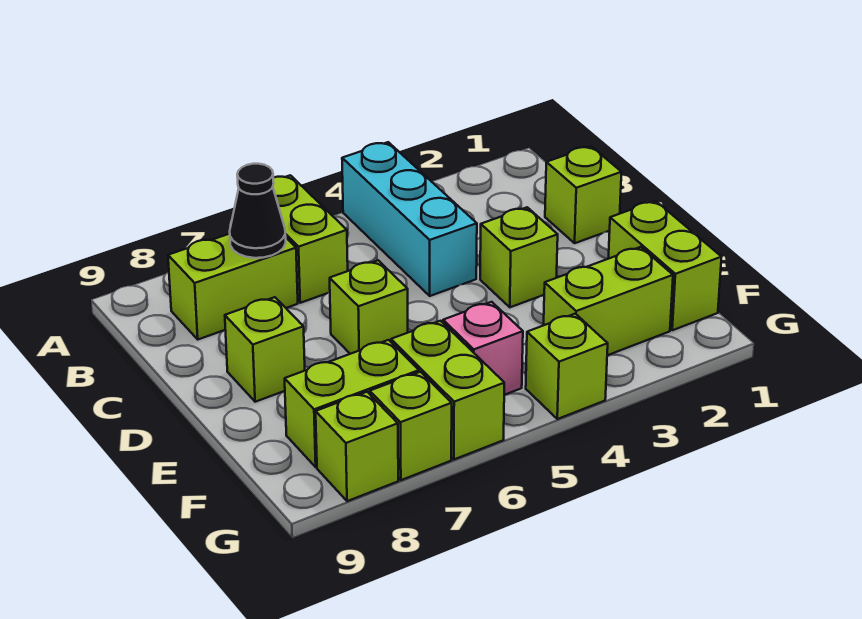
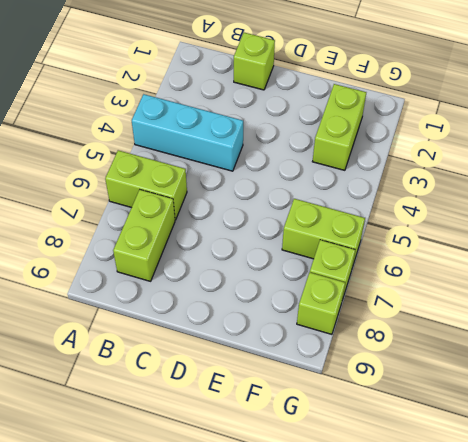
none -> lime brick D3 level 1
none -> lime brick D6 level 1
none -> lime brick D8 level 1

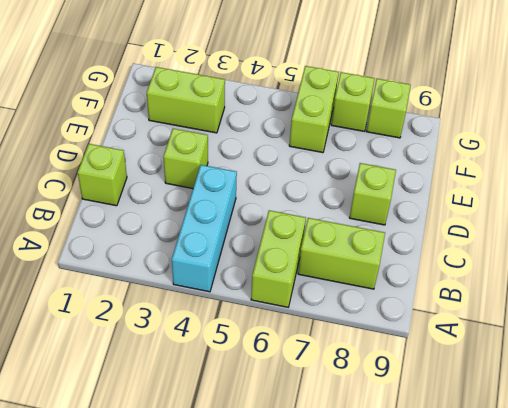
none -> lime brick D6 level 1
none -> lime brick E1:F1 level 1
none -> pink brick F5 level 1

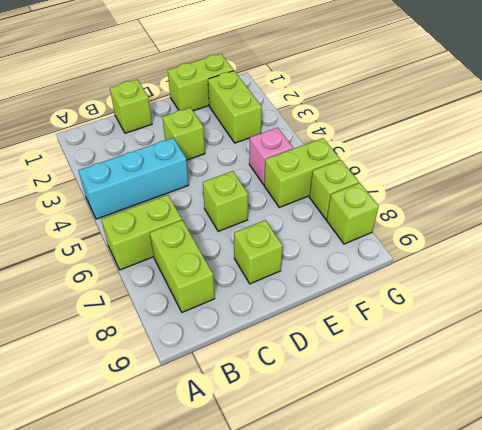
none -> lime brick F7:F8 level 1
none -> lime brick G4 level 1
none -> black cone B7 level 2

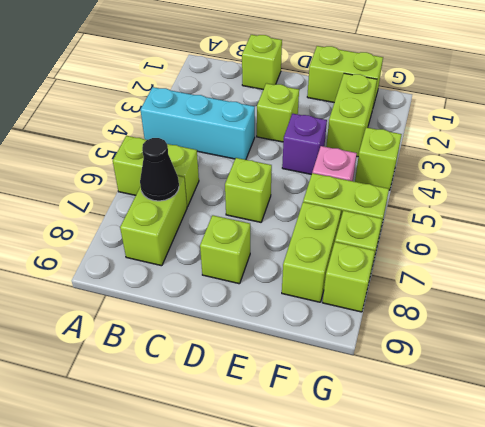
purple brick E4 level 1 -> none

